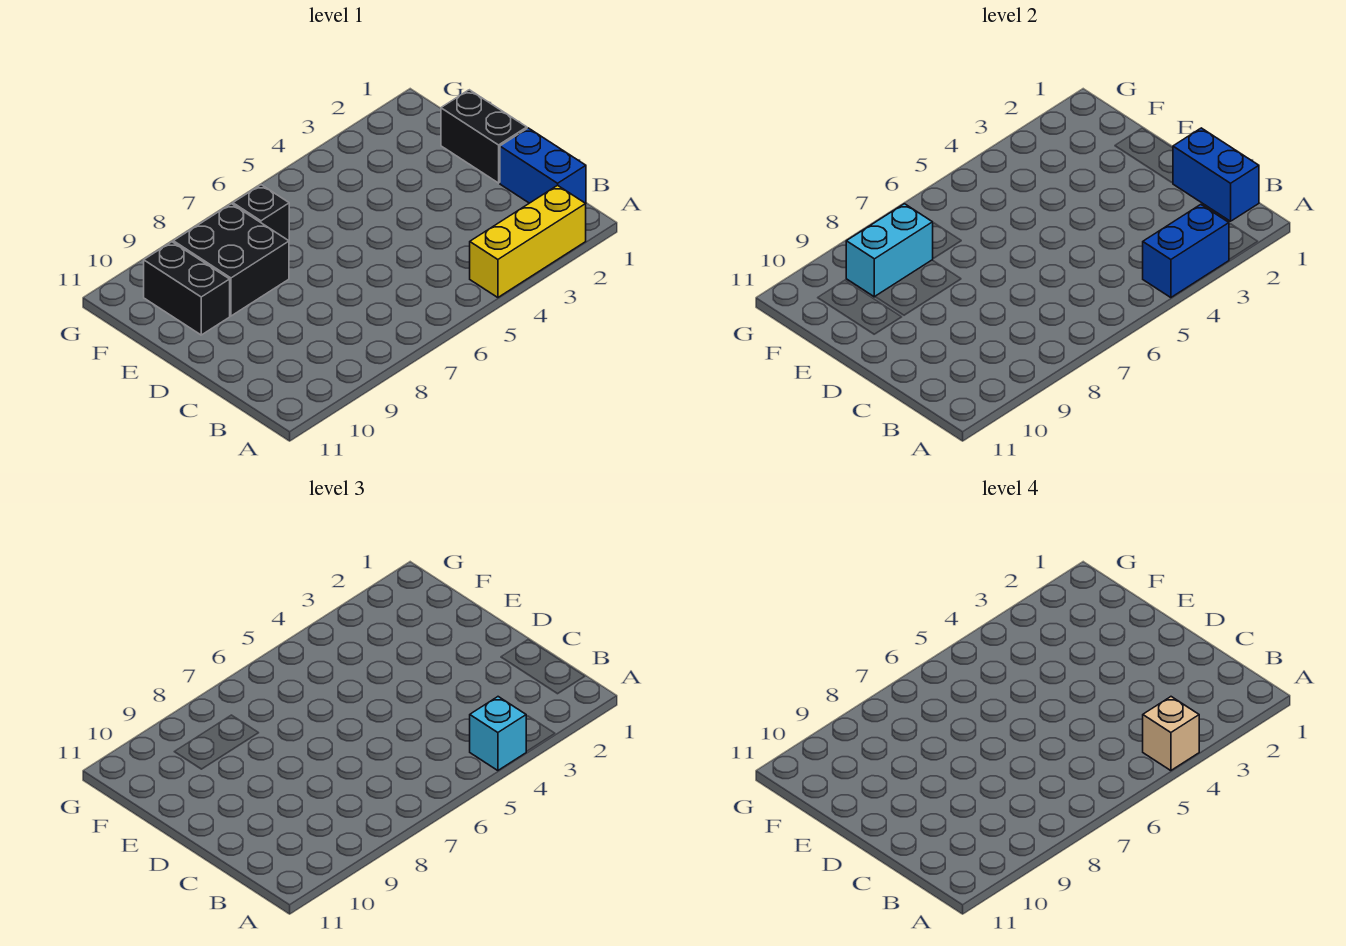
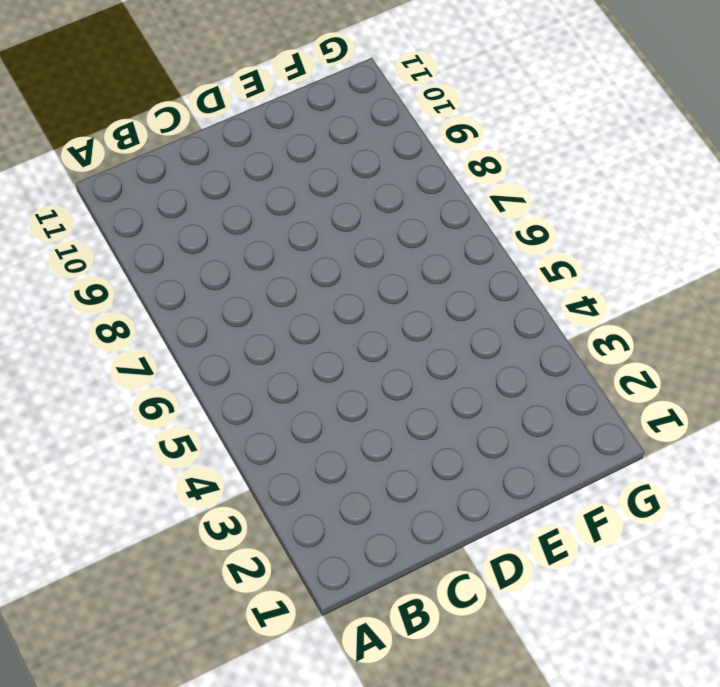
none -> yellow brick A2:A4 level 1
none -> blue brick B1:C1 level 1

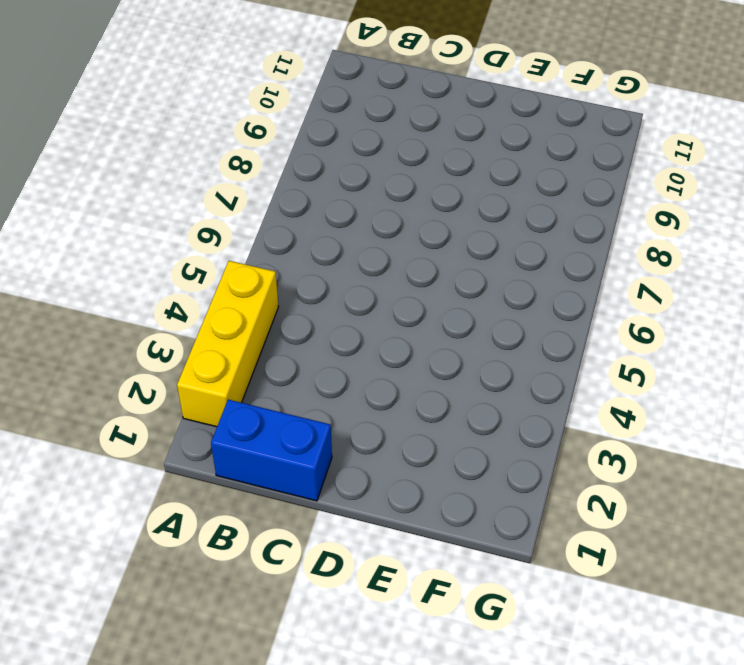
none -> black brick D1:E1 level 1
none -> black brick E8:F9 level 1

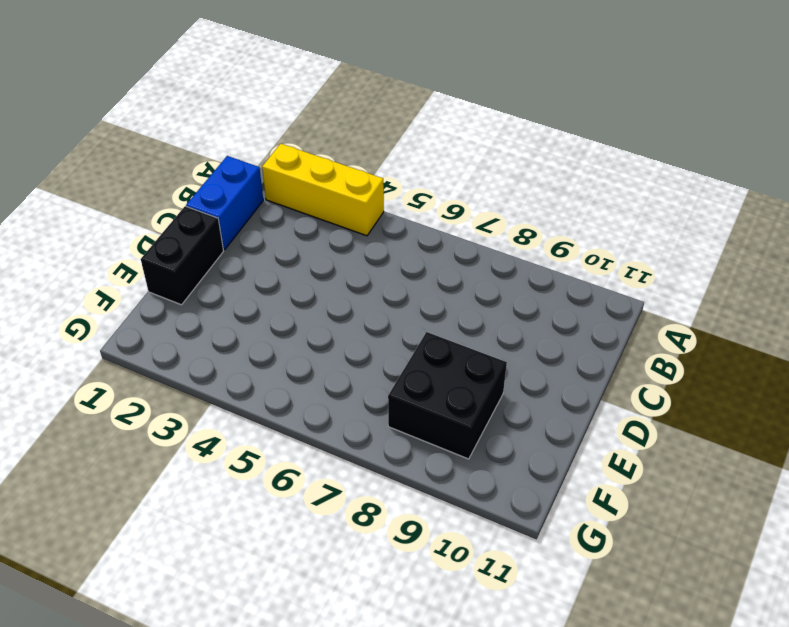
none -> black brick E10:F10 level 1
none -> black brick F7 level 1

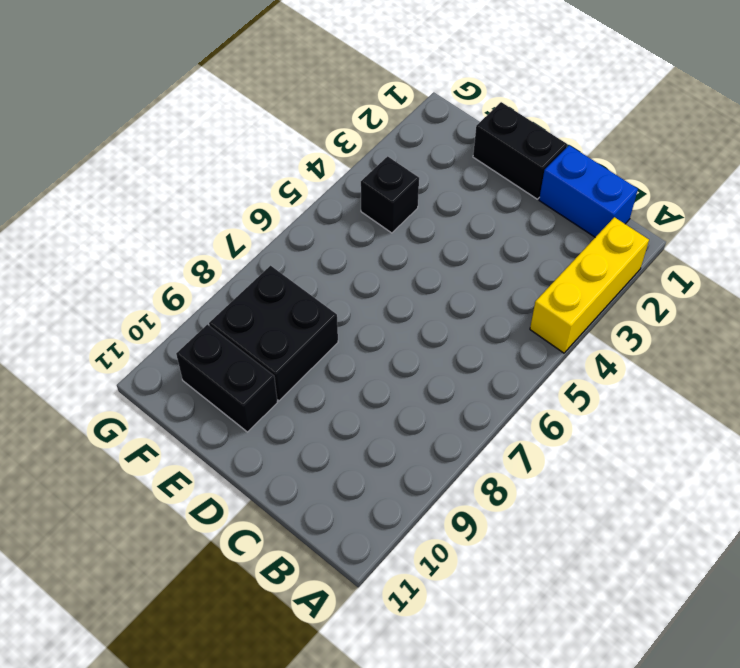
black brick F4 level 1 -> black brick F7 level 1
none -> blue brick A3:A4 level 2
none -> blue brick B1:C1 level 2

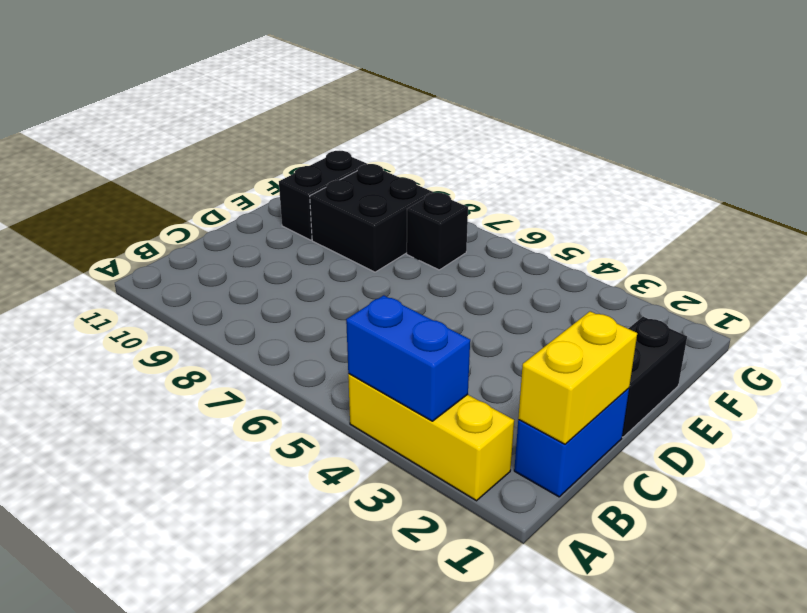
yellow brick B1:C1 level 2 -> blue brick B1:C1 level 2
none -> cyan brick F8:F9 level 2
none -> cyan brick A4 level 3

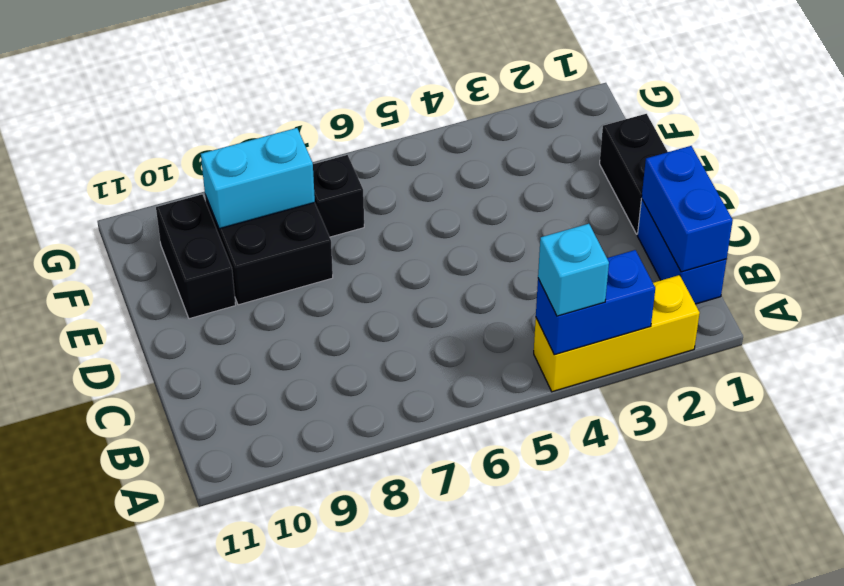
none -> tan brick A4 level 4

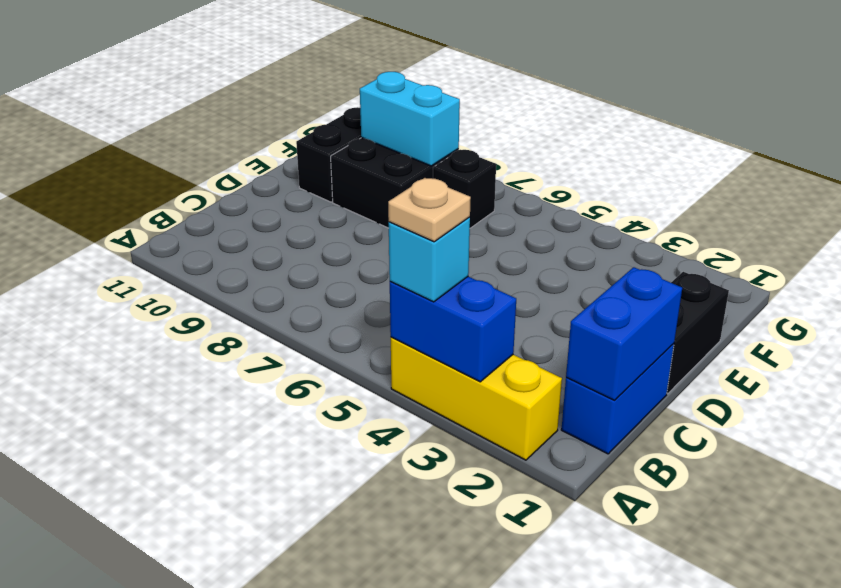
tan plate A4 level 4 -> tan brick A4 level 4

